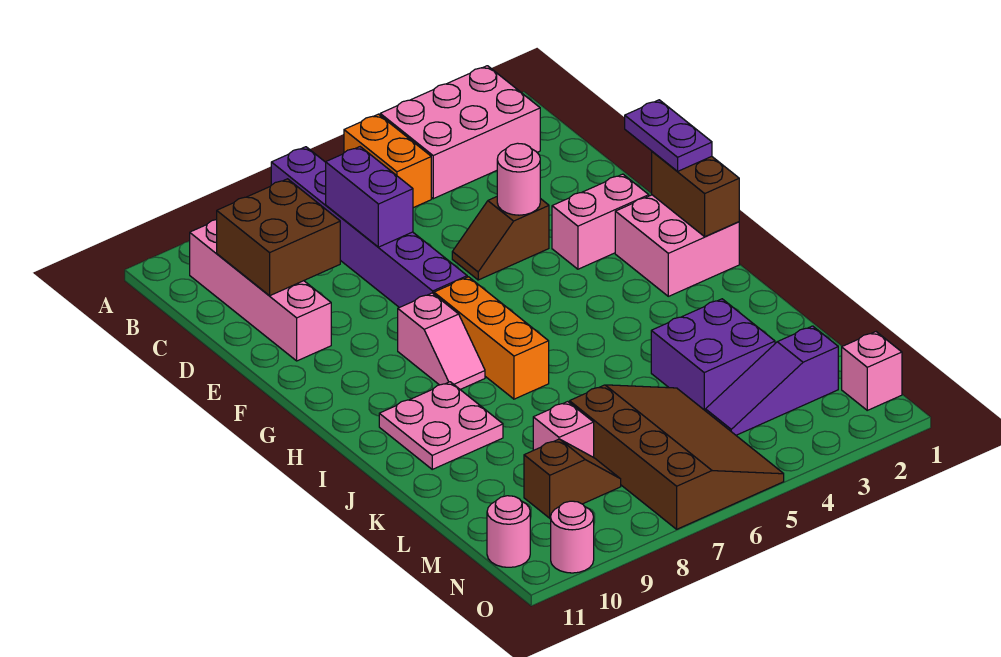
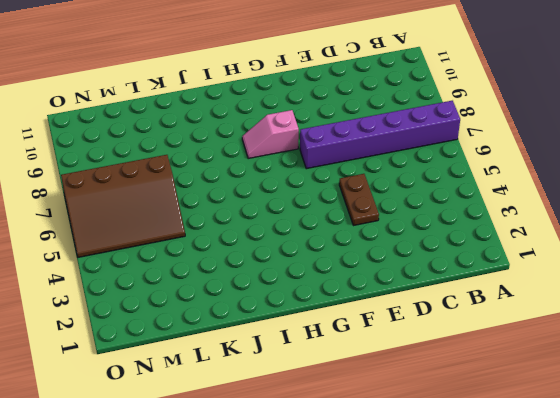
brown plate E4:E5 level 1 -> brown slope E4:E5 level 1 top 4
none -> pink brick A2:B4 level 1
none -> orange brick A5:B5 level 1
none -> pink brick B10:E10 level 1

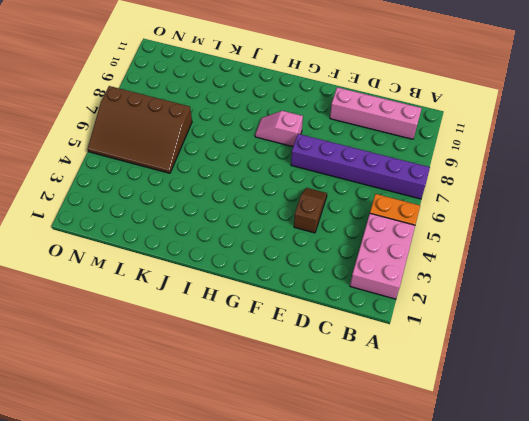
none -> pink brick F2:F3 level 1
none -> pink brick G1:H2 level 1
none -> orange brick G7:I7 level 1

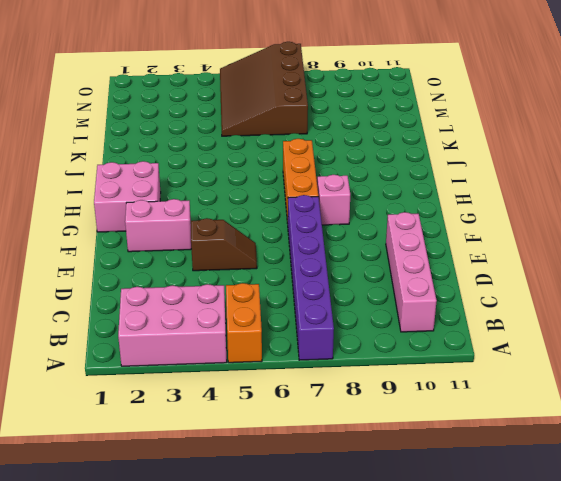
none -> pink plate I9:J10 level 1
none -> purple brick K3:L4 level 1
none -> pink brick L8 level 1

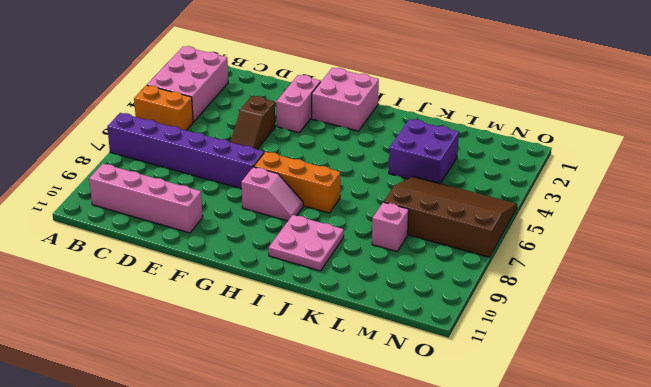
none -> purple slope M2:M4 level 1 top 2
none -> brown slope M8:M9 level 1 top 9
none -> pink brick N1 level 1

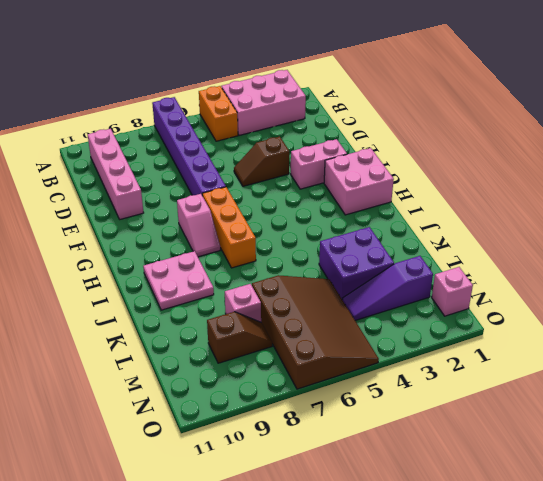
none -> pink round brick N11 level 1
none -> pink round brick O10 level 1
none -> purple brick C7:D7 level 2

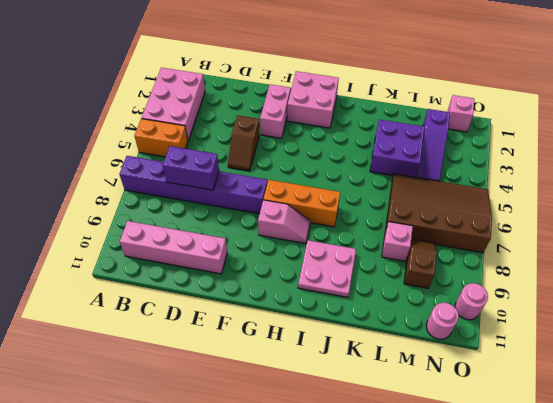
none -> brown brick C9:D10 level 2
none -> pink round brick E4 level 2
none -> brown brick G1:H1 level 2

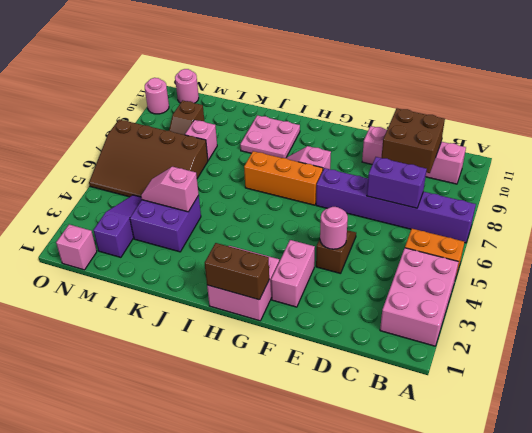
pink slope K4:L4 level 2 top K -> none
none -> purple plate F1:G1 level 3

